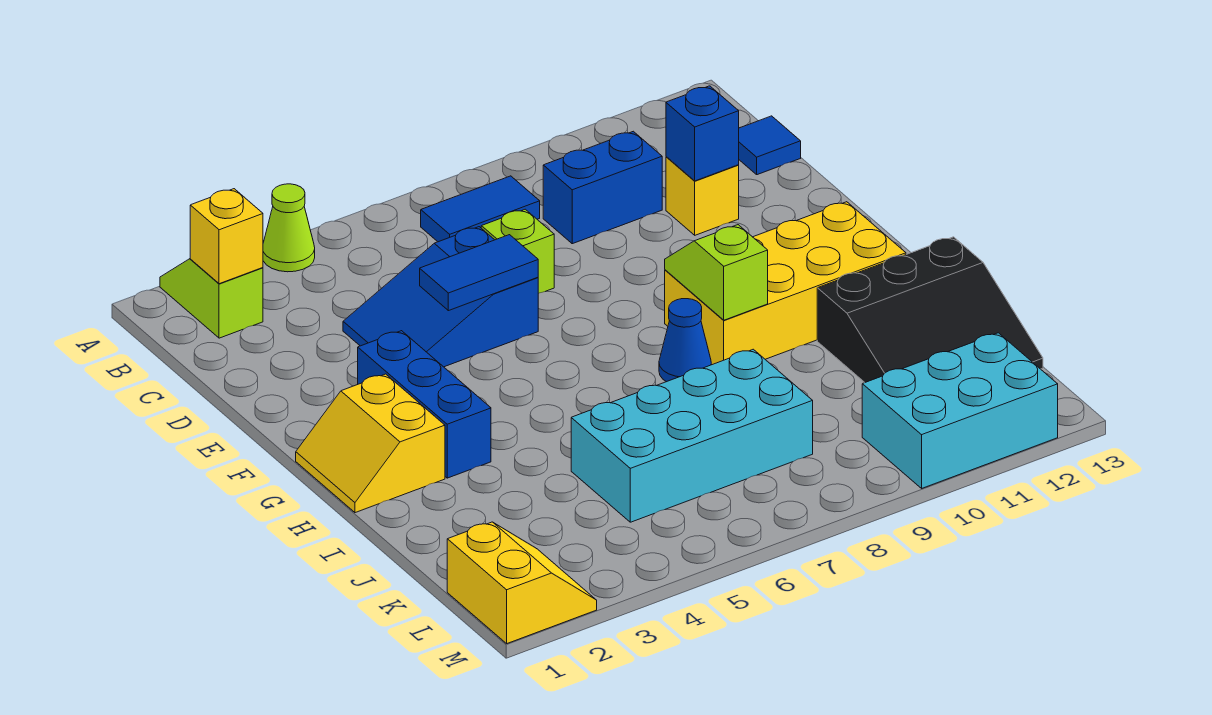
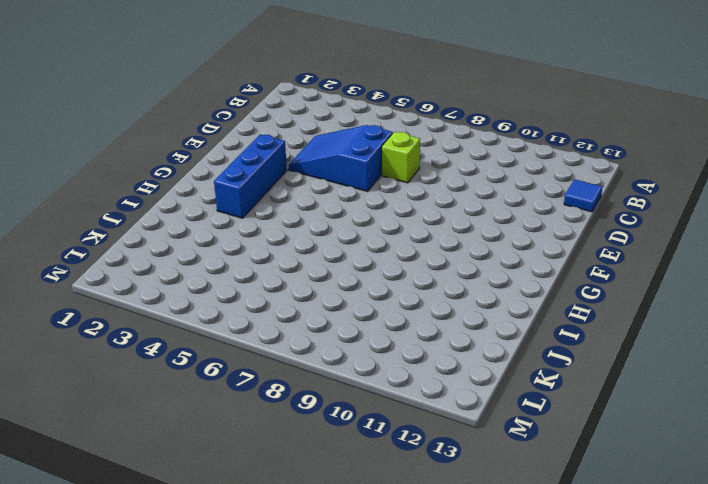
none -> lime slope A2:B2 level 1 top B
none -> lime cone A4 level 1
none -> blue tile B7:B8 level 1

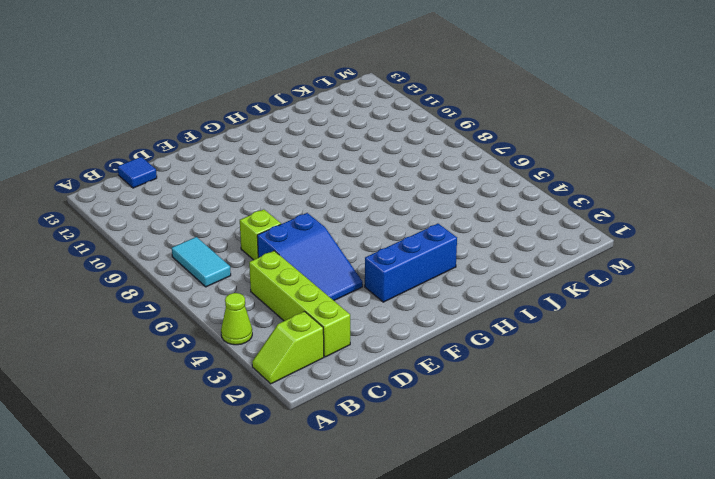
cyan tile B7:B8 level 1 -> blue tile B7:B8 level 1
lime brick C2:C5 level 1 -> none
none -> blue brick C9:C10 level 1
none -> yellow brick D11 level 1
none -> yellow slope G1:H2 level 1 top 2

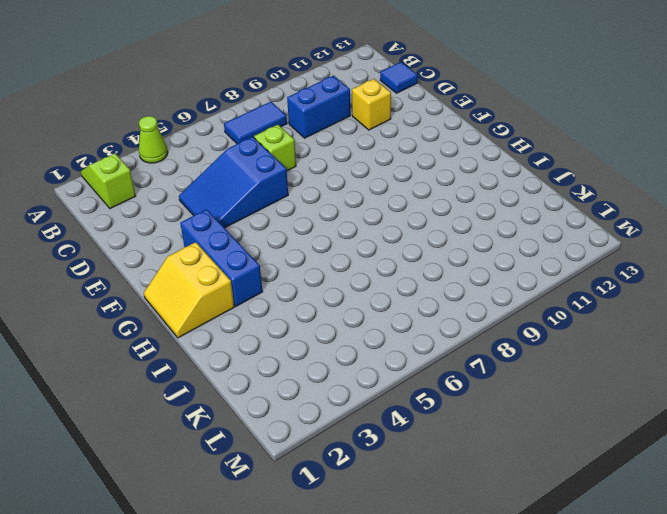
none -> yellow brick G9:H12 level 1
none -> blue cone H8 level 1
none -> black slope I11:K13 level 1 top I

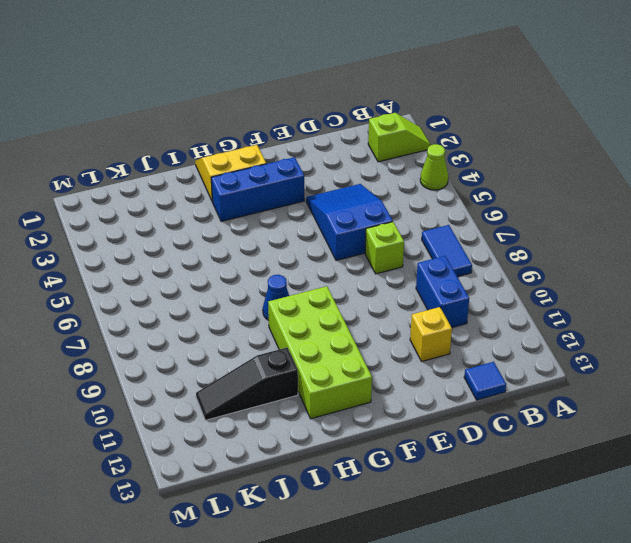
lime brick G9:H12 level 1 -> yellow brick G9:H12 level 1
black slope I11:K11 level 1 top I -> black slope I11:K13 level 1 top I
none -> cyan brick J5:K8 level 1
none -> yellow slope L1:M2 level 1 top 1
none -> cyan brick L10:M12 level 1

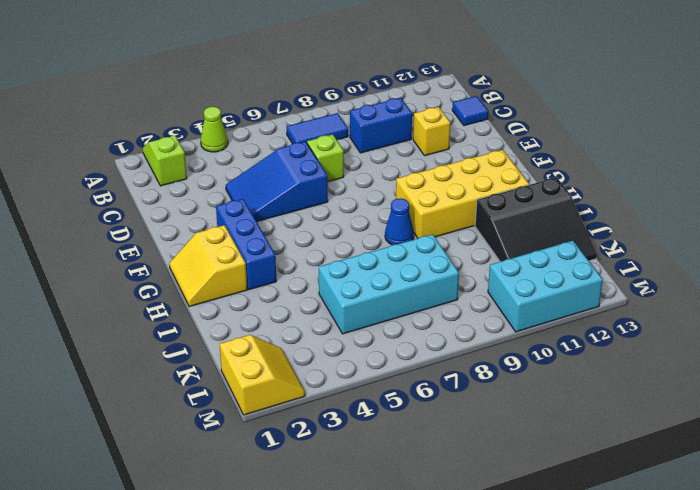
none -> yellow brick B2 level 2
none -> blue brick D11 level 2
none -> blue tile E5:E6 level 2

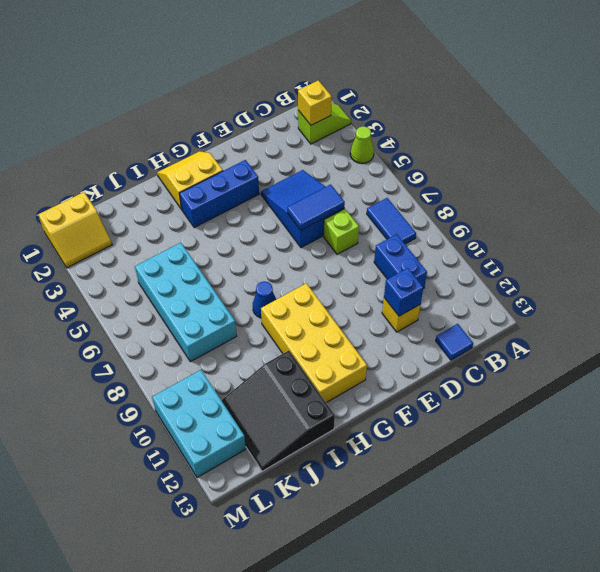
blue tile D6:E6 level 2 -> blue tile E5:E6 level 2
none -> lime slope G9:H9 level 2 top H

